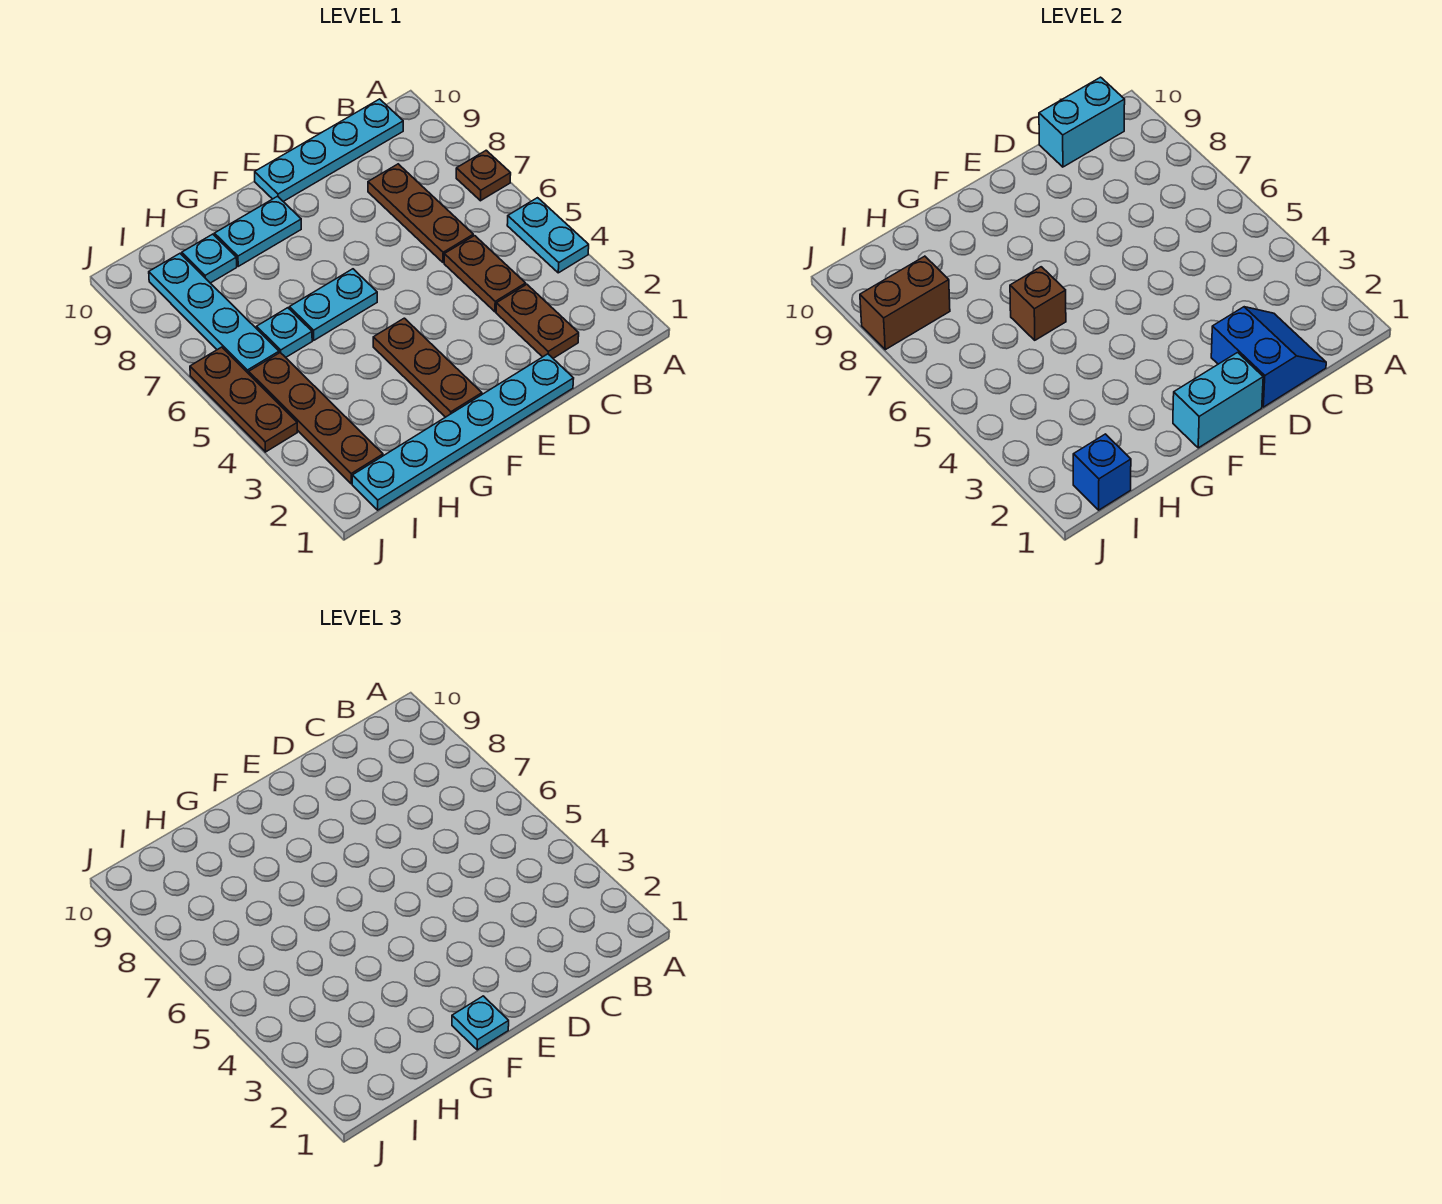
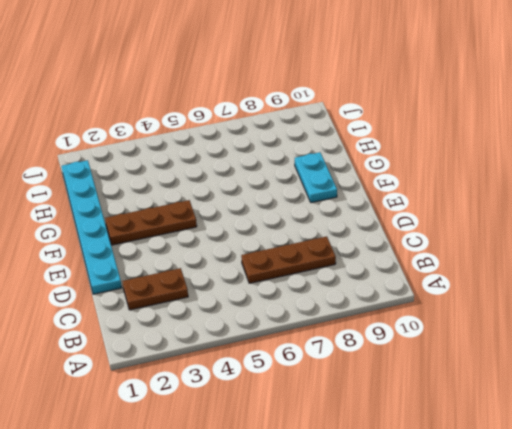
none -> cyan plate A4:A5 level 1
none -> brown plate A7 level 1
none -> cyan plate B10:E10 level 1

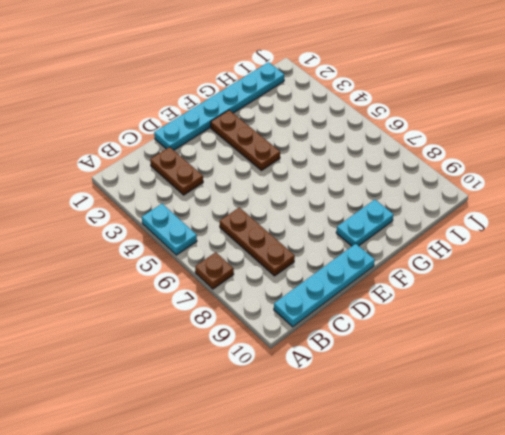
none -> brown plate C4:C5 level 1
none -> cyan plate F6:G6 level 1
none -> cyan plate H6 level 1

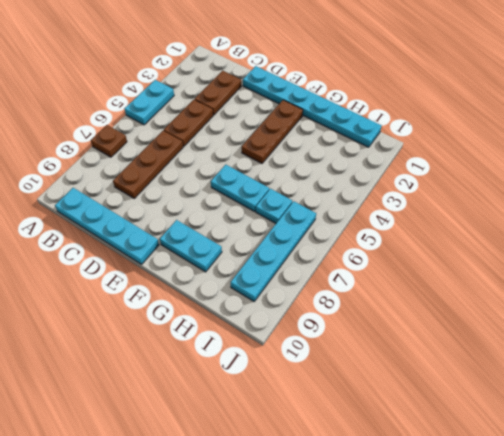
none -> cyan plate H9 level 1
none -> brown plate I2:I5 level 1
none -> brown plate J4:J6 level 1

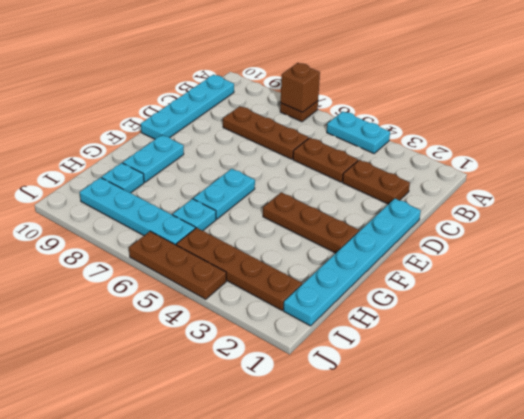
brown brick A7 level 2 -> brown brick G6 level 2
none -> cyan brick B10:C10 level 2
none -> blue slope C1:D2 level 2 top D
none -> cyan brick E1:F1 level 2

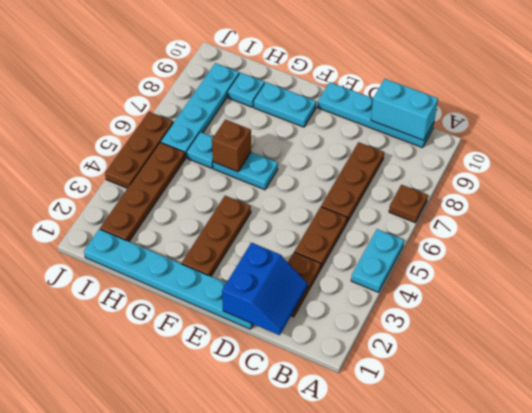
none -> cyan brick E1:F1 level 2
none -> blue brick I1 level 2
none -> brown brick I8:J8 level 2

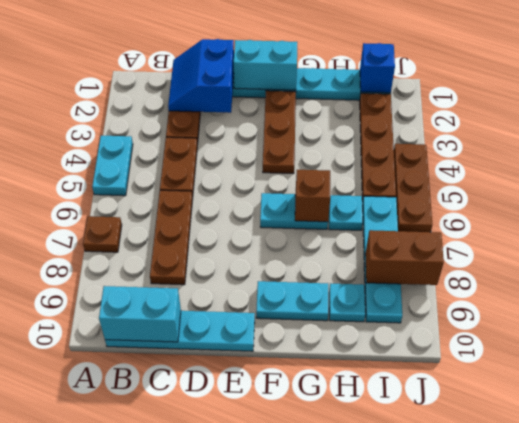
none -> cyan plate F1 level 3

